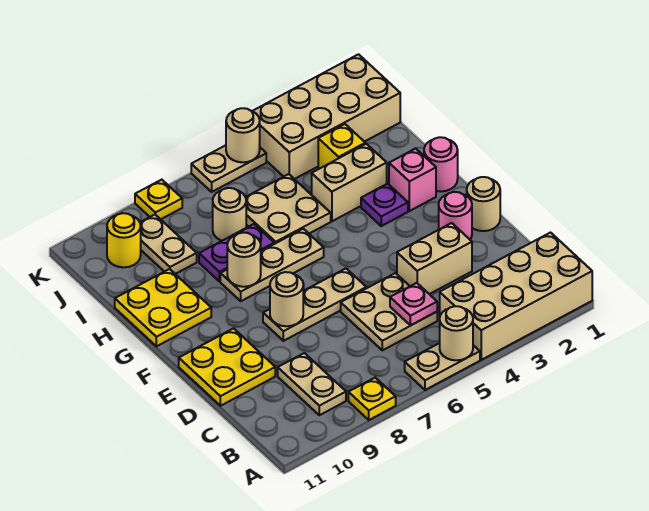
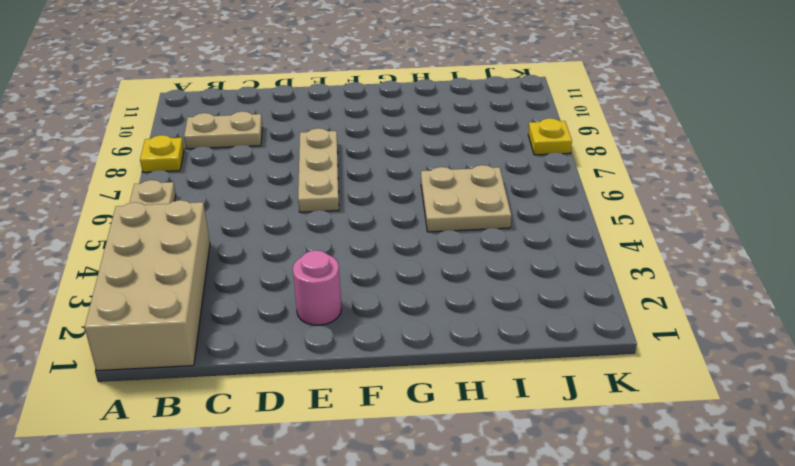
none -> tan plate C5:D6 level 1
none -> tan brick D3:D4 level 1
none -> yellow plate D10:E11 level 1
none -> tan round brick E1 level 1

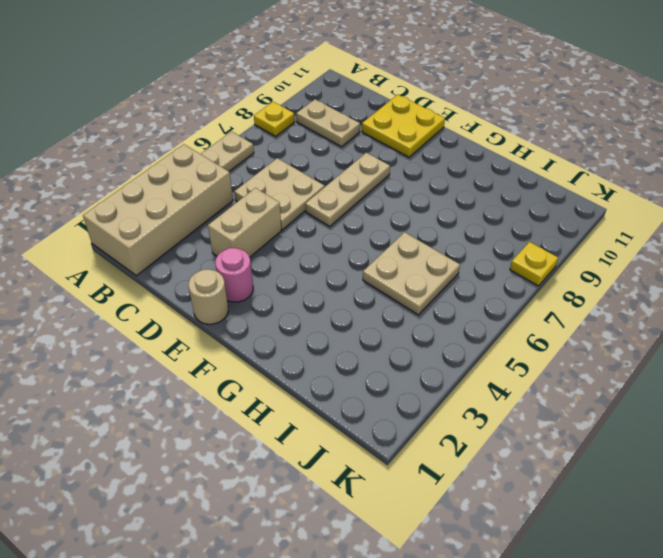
none -> pink round brick G1 level 1
none -> pink brick G2 level 1
none -> purple plate G3 level 1
none -> tan plate G6:G8 level 1

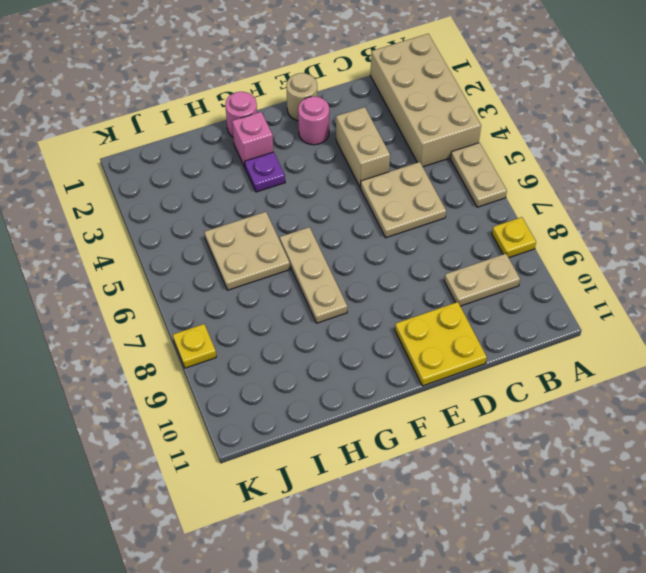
none -> tan plate E6:E8 level 1
none -> yellow plate G10:H11 level 1
none -> tan brick H3:H4 level 1
none -> purple plate H7:H8 level 1

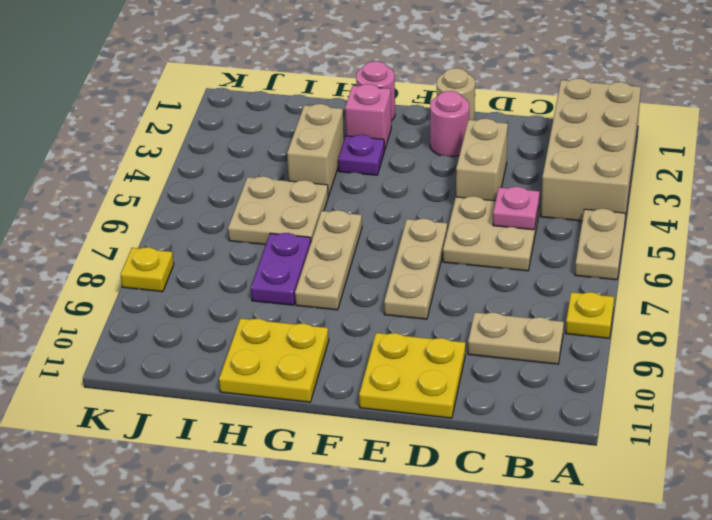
none -> yellow brick I3 level 1
none -> tan round brick I7 level 1
none -> tan plate I9:J9 level 1
none -> tan brick J1:K4 level 1

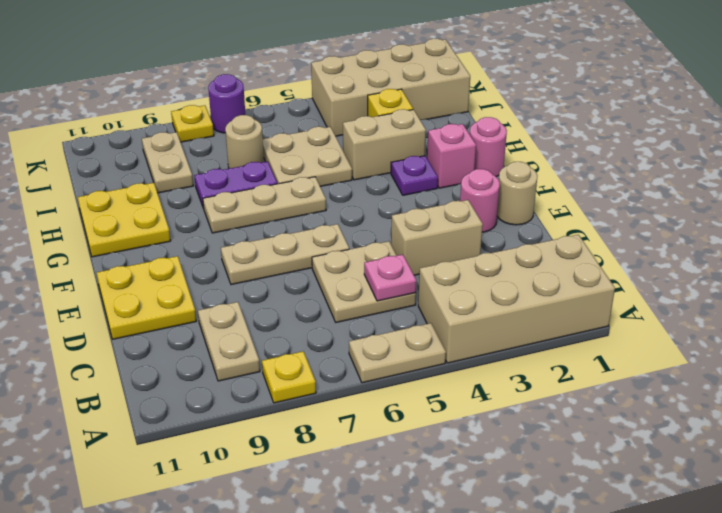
purple round brick K7 level 1 -> none
none -> yellow round brick J10 level 1
none -> tan plate K5:K6 level 1
none -> tan round brick A5 level 2
none -> tan round brick E8 level 2

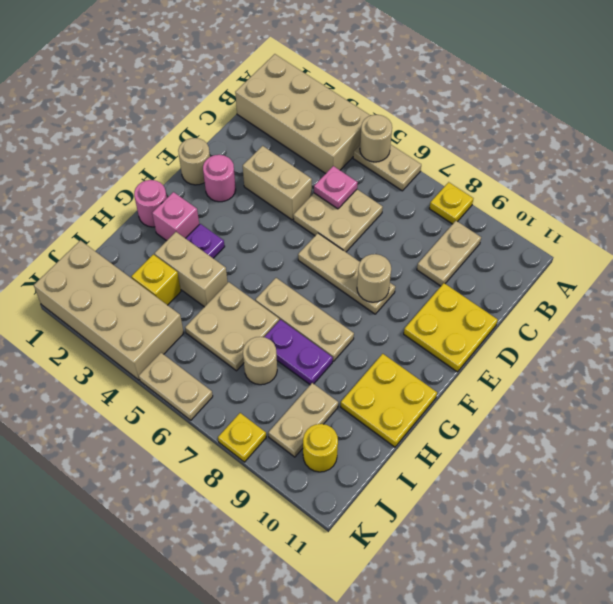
none -> tan round brick G8 level 2
none -> tan round brick K5 level 2

